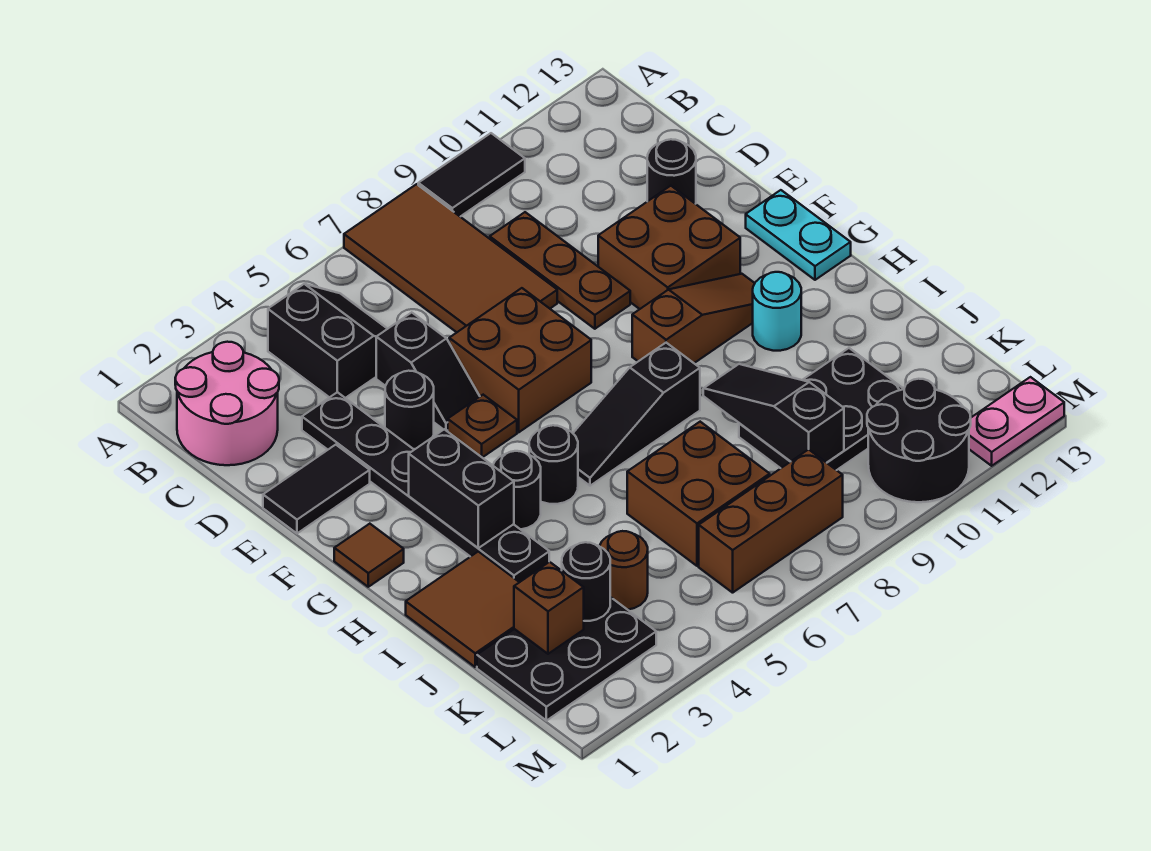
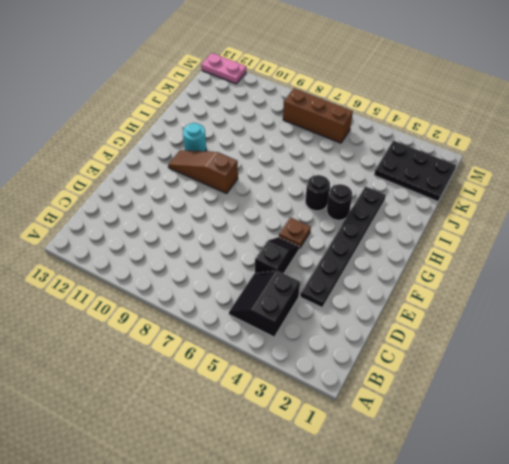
none -> brown tile A7:D8 level 1
none -> black tile A9:A10 level 1
none -> pink round brick B1:C2 level 1
none -> brown plate C9:E9 level 1

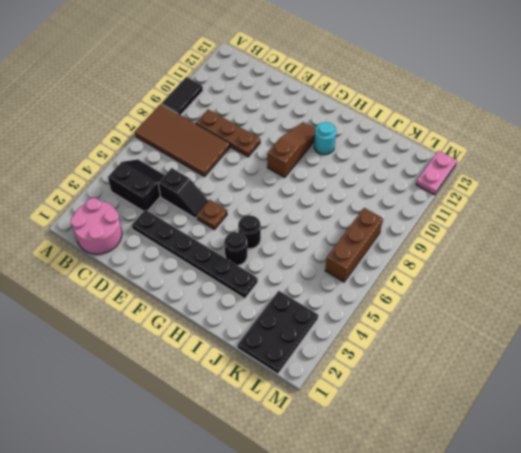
none -> black round brick D12 level 1
none -> black tile E1:E2 level 1
none -> black round brick E4 level 1
none -> brown brick E6:F7 level 1

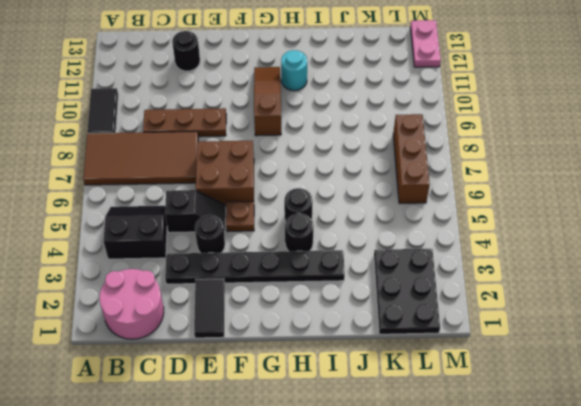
none -> brown brick E10:F11 level 1
none -> cyan plate F13:G13 level 1
none -> brown tile G1 level 1
none -> black slope H6:H8 level 1 top 8

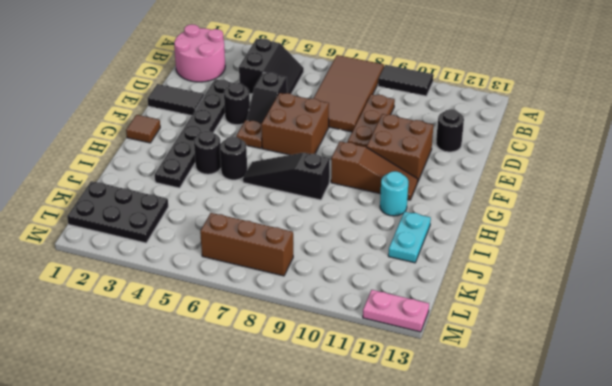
cyan plate I12:J12 level 1 -> cyan plate F13:G13 level 1
none -> brown tile I1:J2 level 1
none -> brown brick J6:K7 level 1
none -> black plate J9:K11 level 1
none -> brown round brick K4 level 1

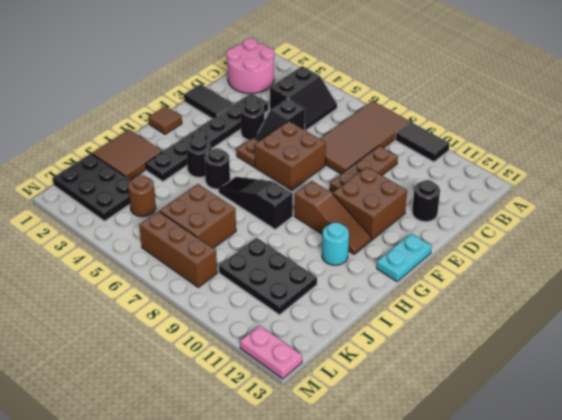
none -> black round brick L10:M11 level 1
none -> black brick G3:H3 level 2
none -> black slope I9:K9 level 2 top K
none -> brown brick K2 level 2

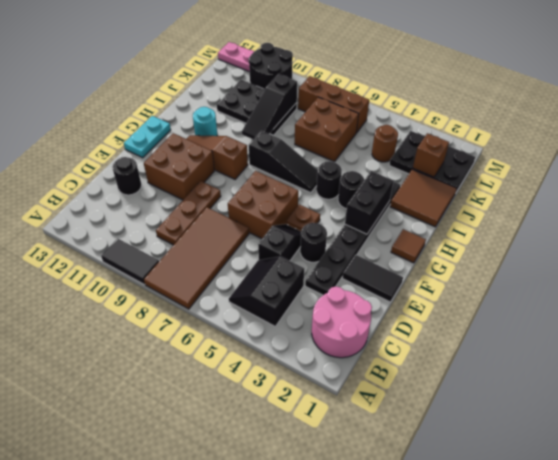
none -> black round brick K3 level 2

